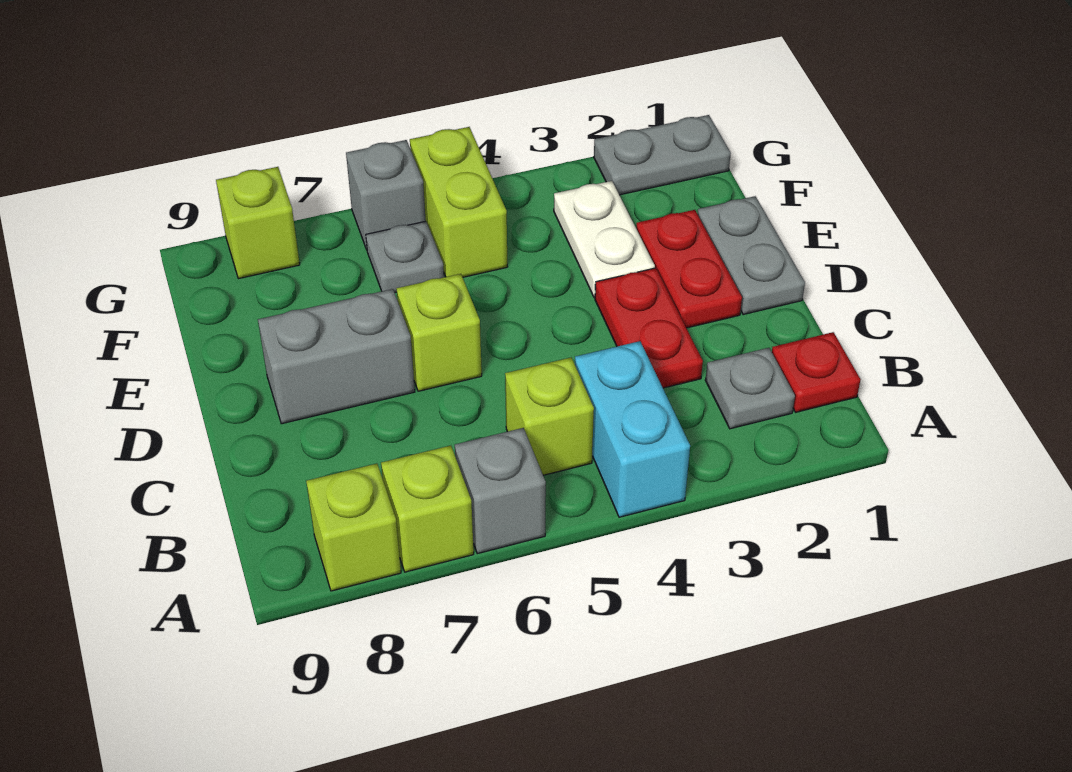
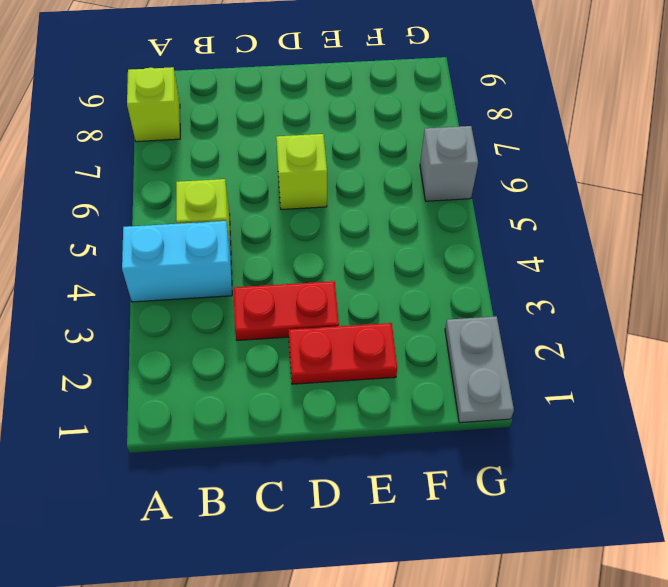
none -> grey brick A6 level 1
none -> lime brick A7 level 1
none -> red plate B1 level 1

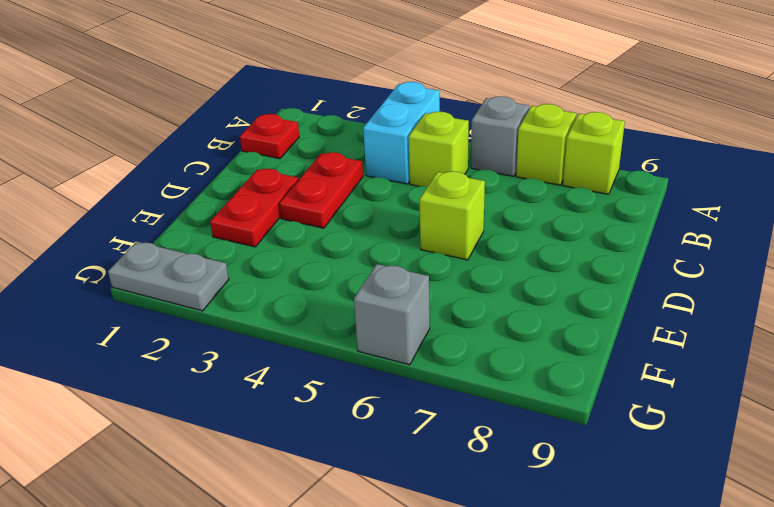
none -> grey plate B2 level 1
none -> grey plate D1:E1 level 1
none -> grey brick D7:D8 level 1

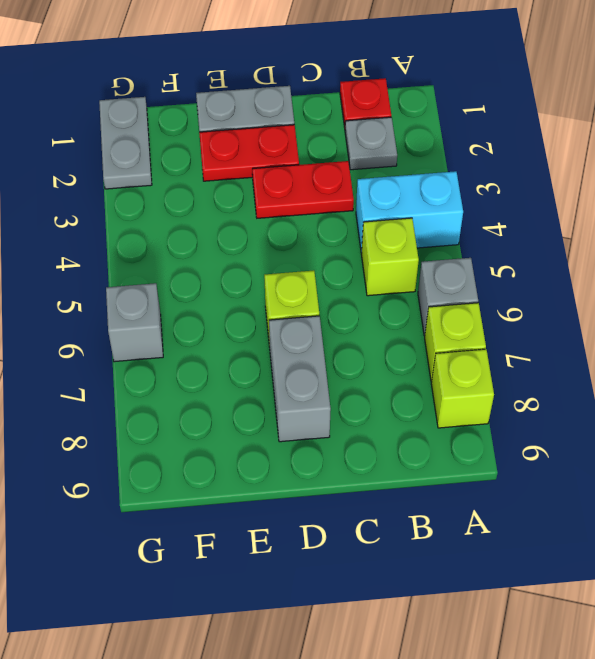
none -> white plate E3:F3 level 1
none -> lime brick F5:G5 level 1
none -> grey plate F6 level 1

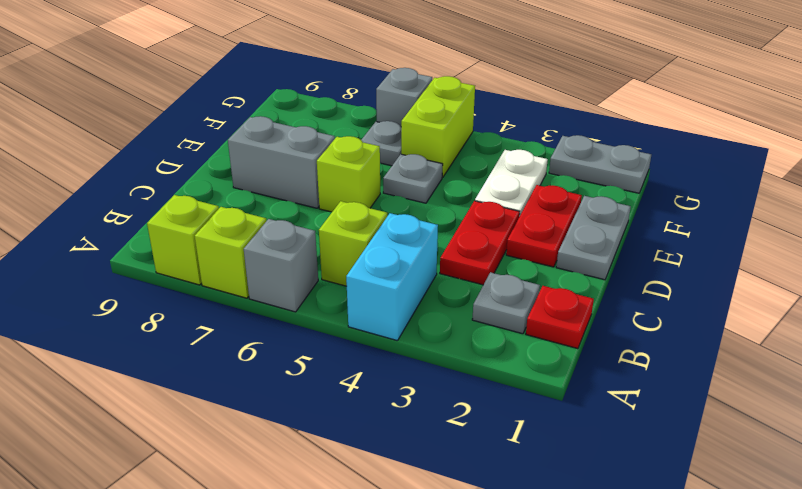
grey plate E5 level 1 -> none
none -> lime brick G8 level 1

